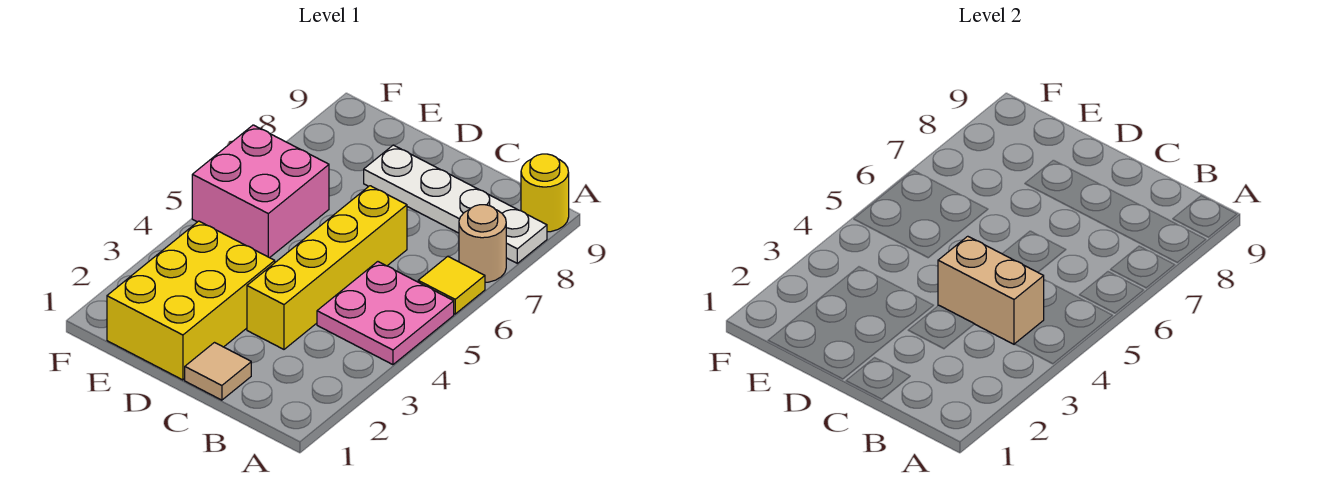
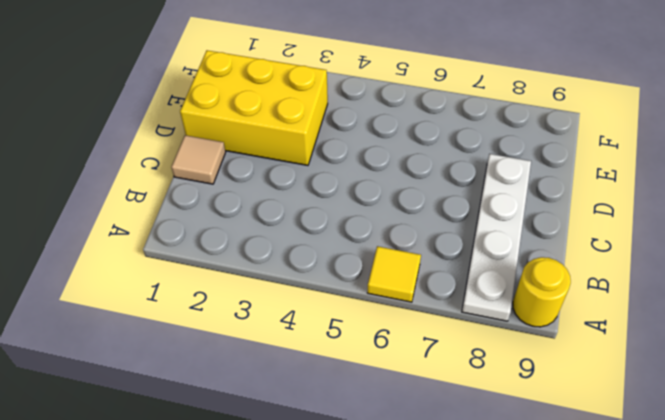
none -> pink plate A4:B5 level 1
none -> tan round brick A7 level 1

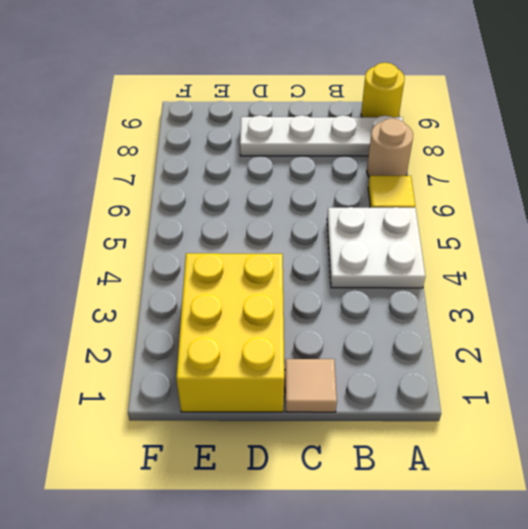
white plate A4:B5 level 1 -> pink plate A4:B5 level 1
none -> yellow brick C3:C6 level 1
none -> pink brick E5:F6 level 1

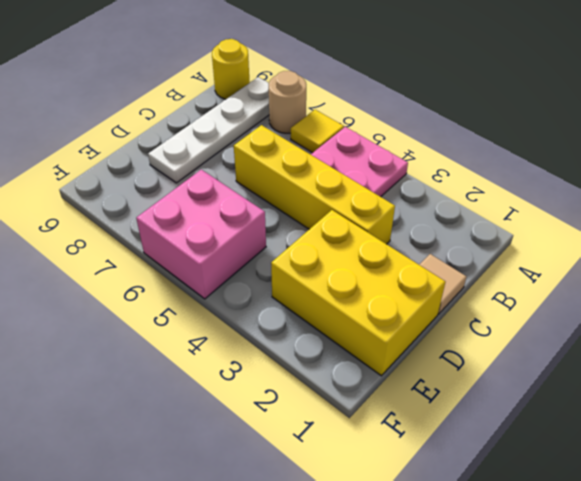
none -> tan brick B4:C4 level 2

